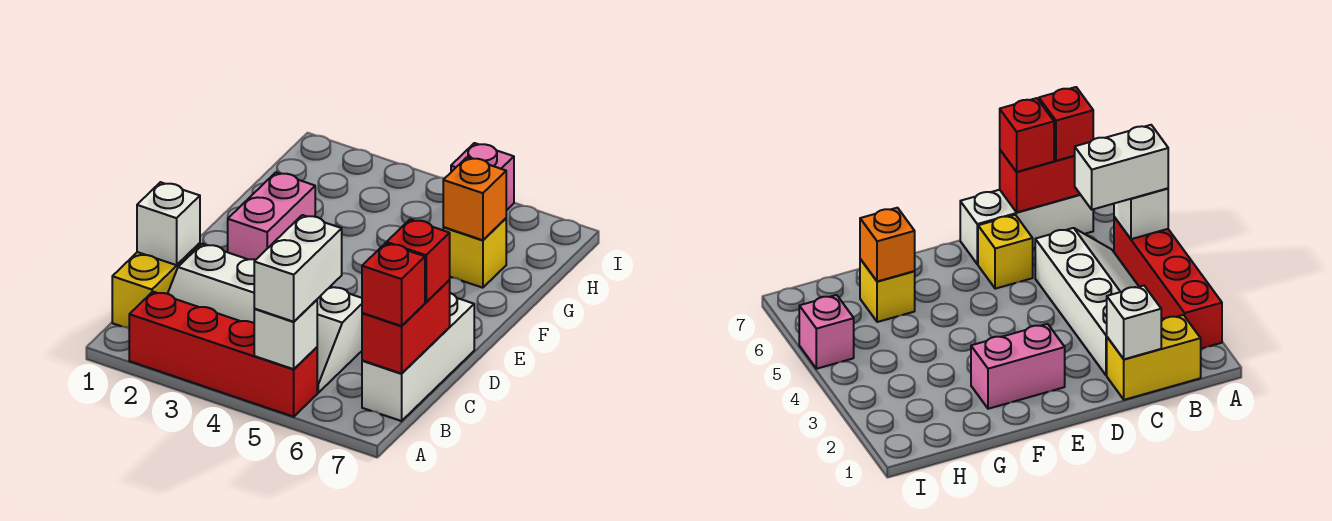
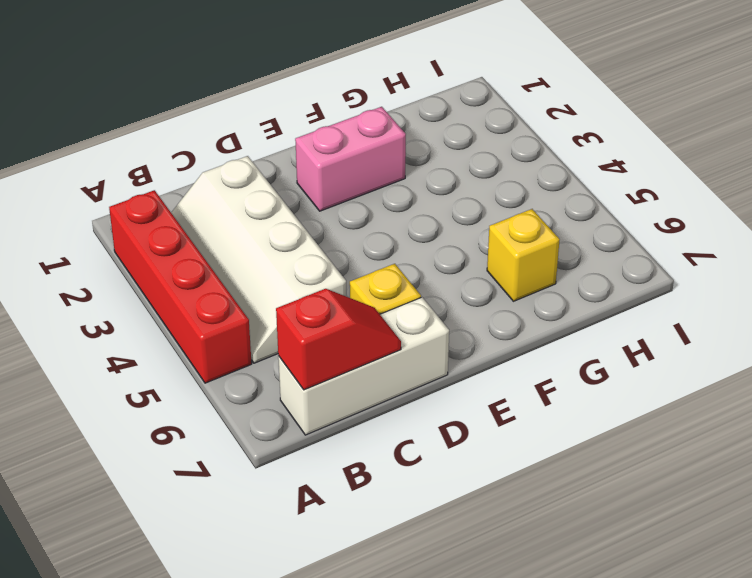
red slope B7:C7 level 2 top B -> red brick B7:C7 level 2
none -> yellow brick B1:C1 level 1
none -> pink brick I5 level 1
none -> white brick A5 level 2

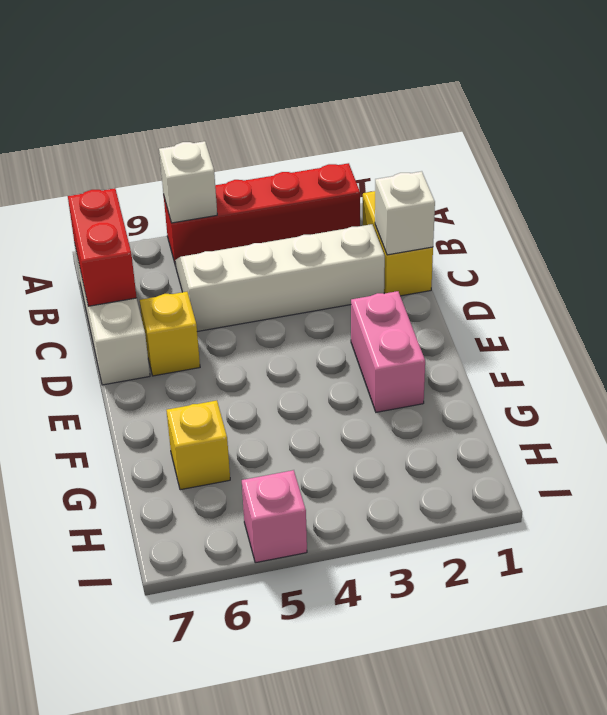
none -> orange brick G6 level 2
none -> white brick A5:B5 level 3
none -> red brick B7 level 3

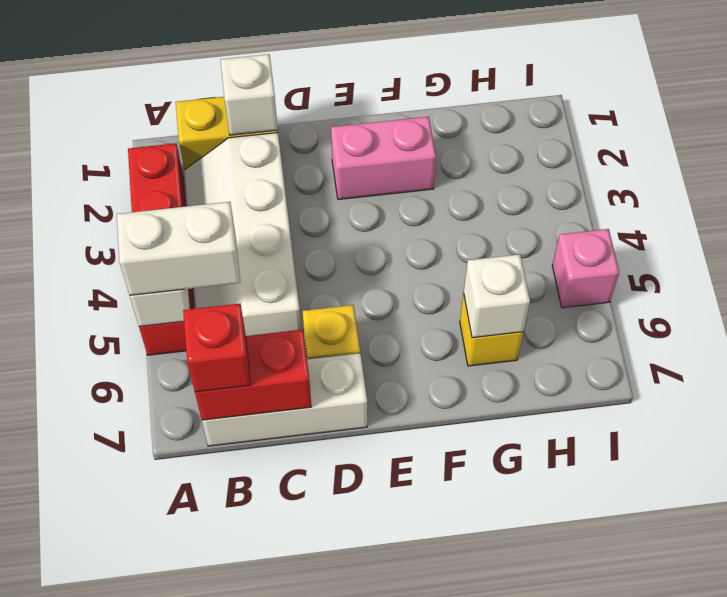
white brick G6 level 2 -> orange brick G6 level 2
none -> red brick C7 level 3

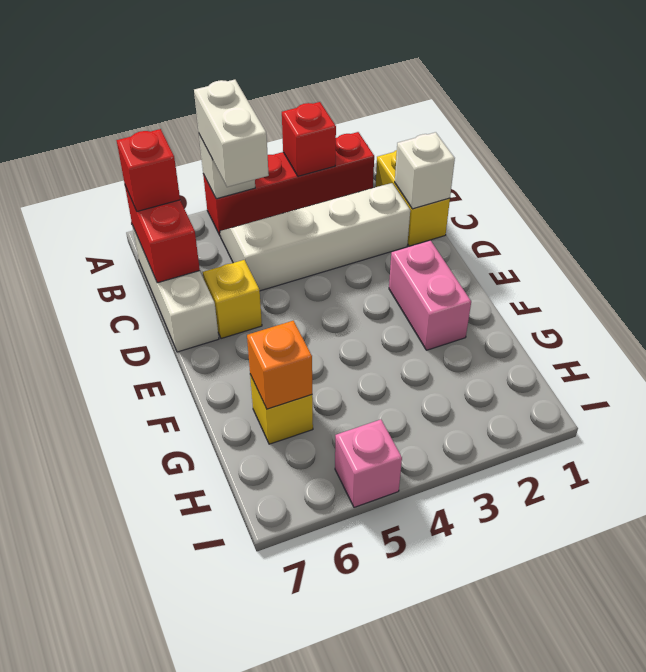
red brick A3 level 2 -> red brick C7 level 3

